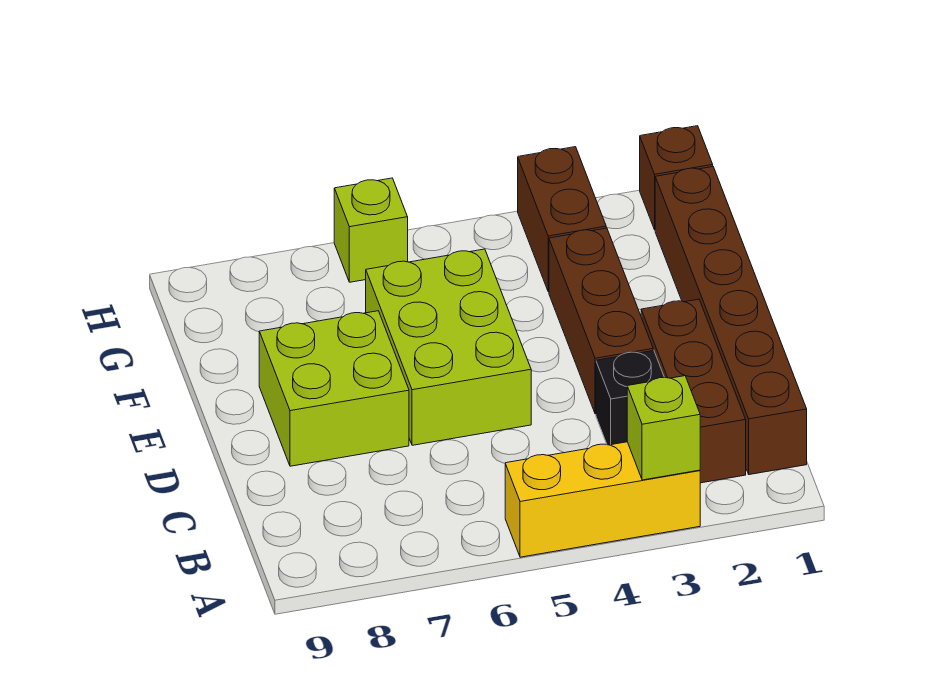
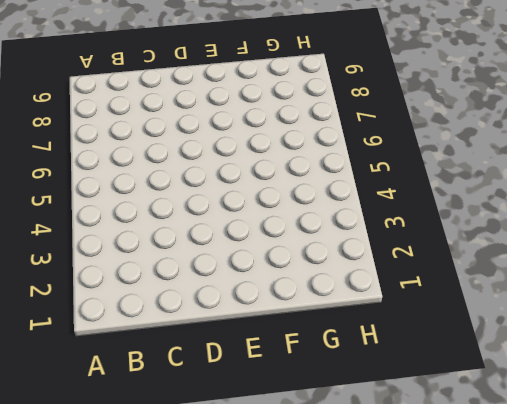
none -> yellow brick A3:A5 level 1
none -> brown brick B1:G1 level 1

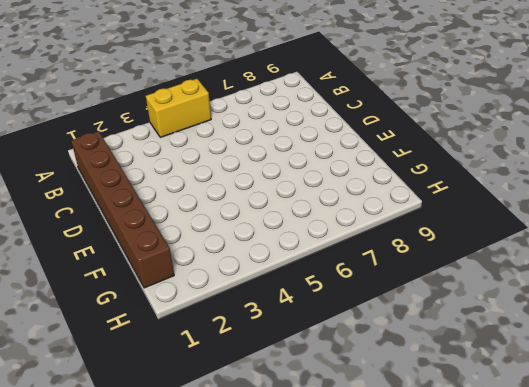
yellow brick A4:A5 level 1 -> yellow brick A3:A5 level 1
none -> brown brick B2:D2 level 1
none -> black brick C3 level 1

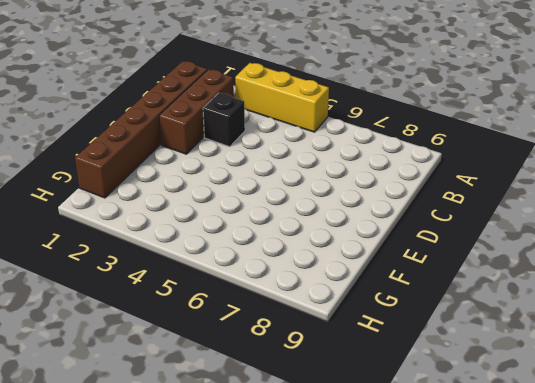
none -> brown brick D3:F3 level 1
none -> lime brick D5:F6 level 1

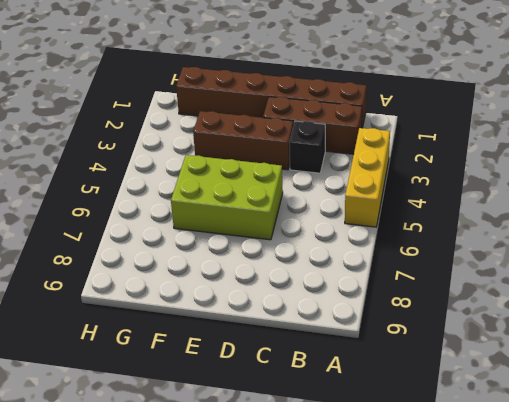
none -> lime brick D7:E8 level 1
none -> brown brick G3:H3 level 1

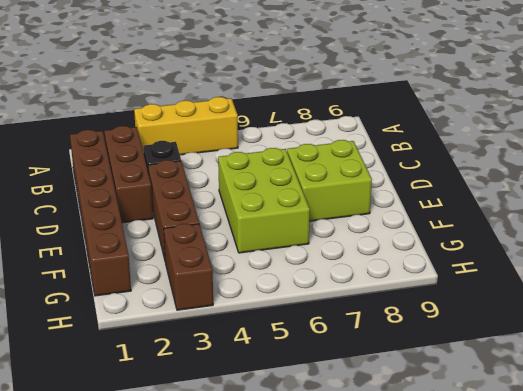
none -> brown brick H1 level 1
none -> lime brick H6 level 1

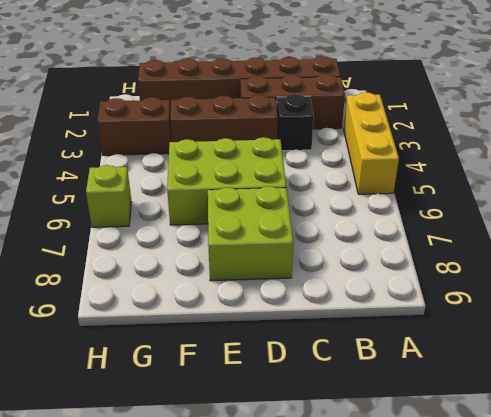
none -> brown brick H1 level 1
none -> lime brick A3 level 2

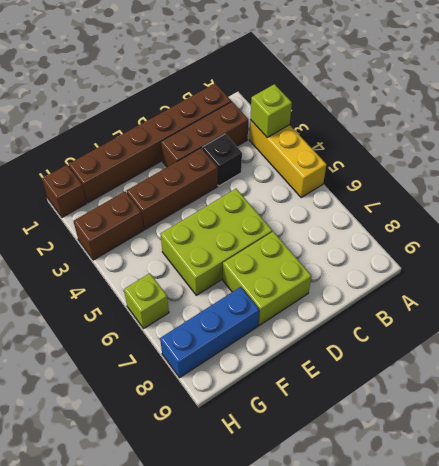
blue brick F8:H8 level 1 -> none

